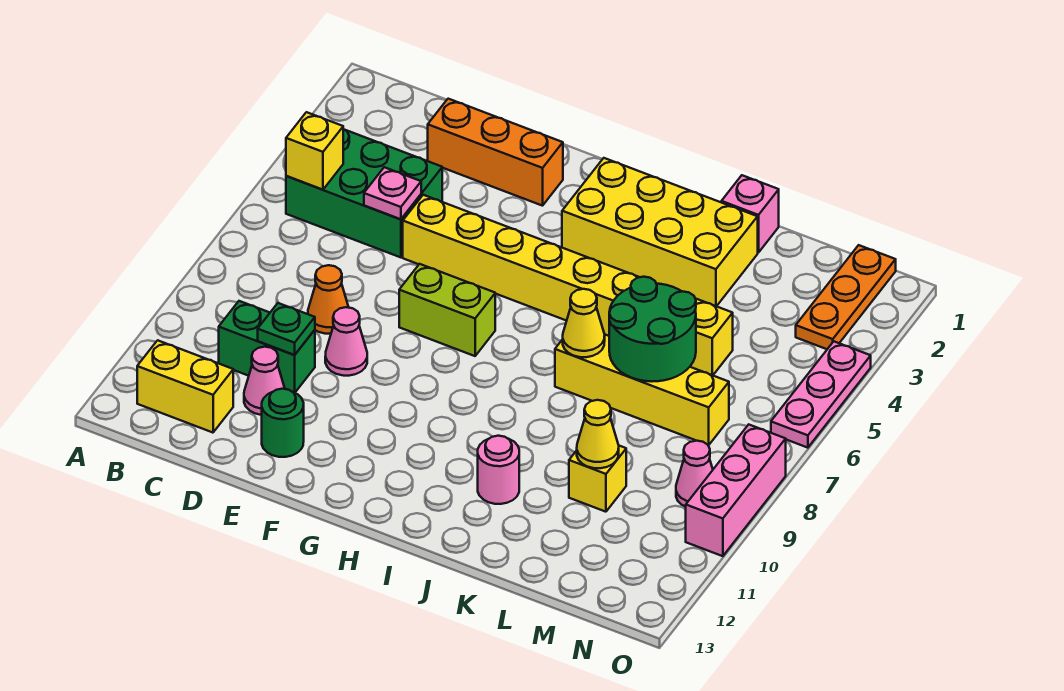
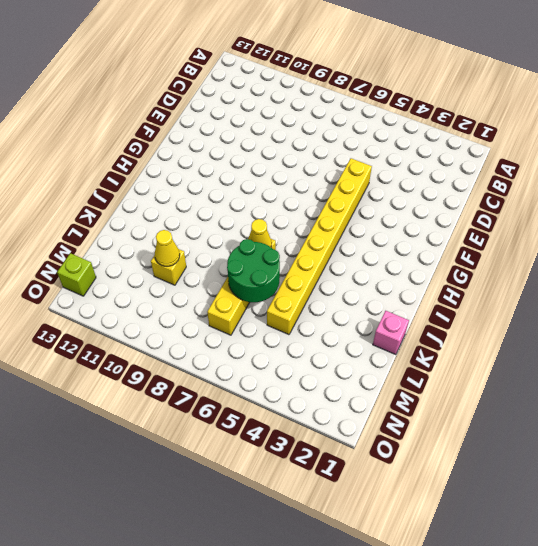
lime brick N13 level 1 -> none
none -> green brick B4:D5 level 1
none -> yellow brick B12:C12 level 1
none -> green brick C10:D10 level 1

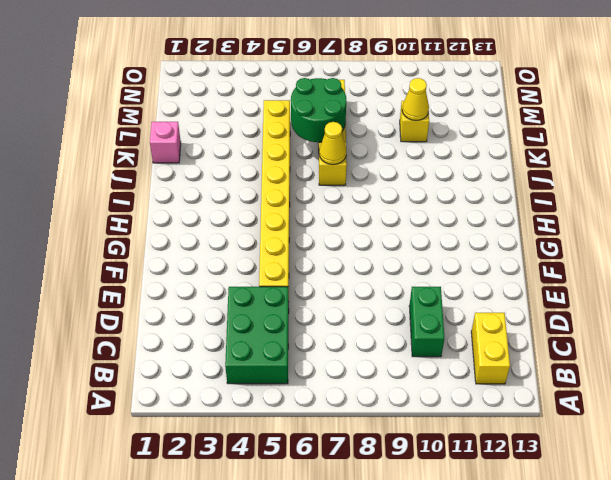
none -> orange brick D2:F2 level 1
none -> orange cone D8 level 1
none -> pink cone D11 level 1

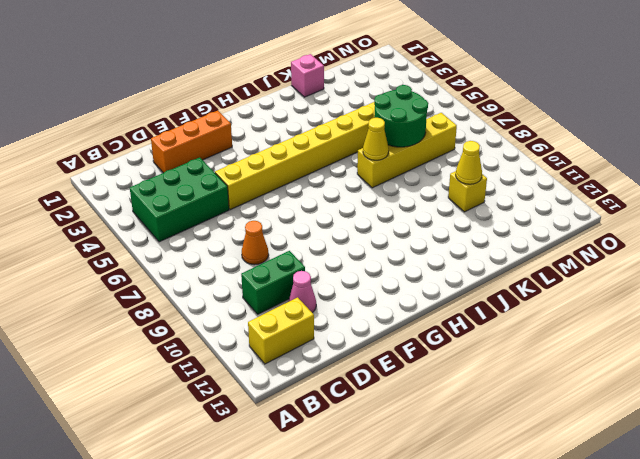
none -> pink cone E9 level 1
none -> green round brick E12 level 1
none -> lime brick F7:G7 level 1

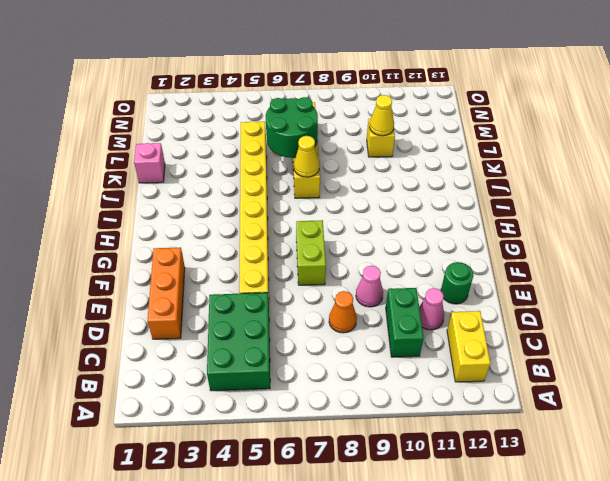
none -> yellow brick H2:K3 level 1
none -> pink round brick J11 level 1
none -> orange plate N1:N3 level 1

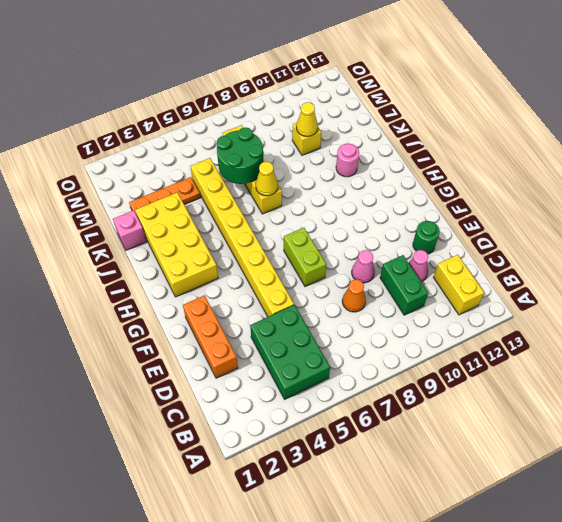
orange plate L2:L4 level 1 -> orange plate N1:N3 level 1
none -> pink cone N9 level 1
none -> pink plate O4:O6 level 1
none -> pink brick O8:O10 level 1

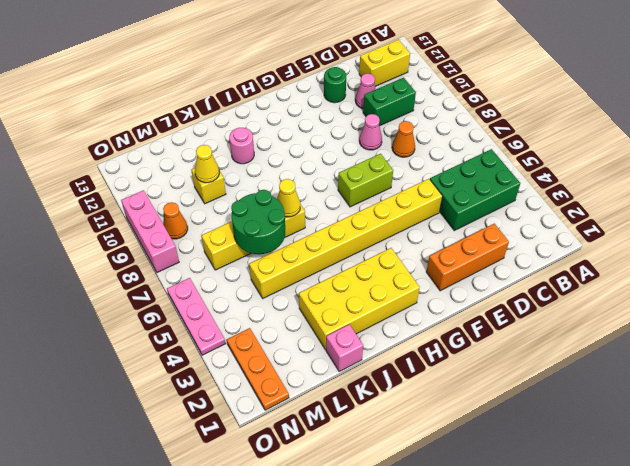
orange cone N9 level 1 -> pink cone N9 level 1
none -> yellow brick B5 level 2
none -> pink plate D5 level 2
none -> green plate D10 level 2

